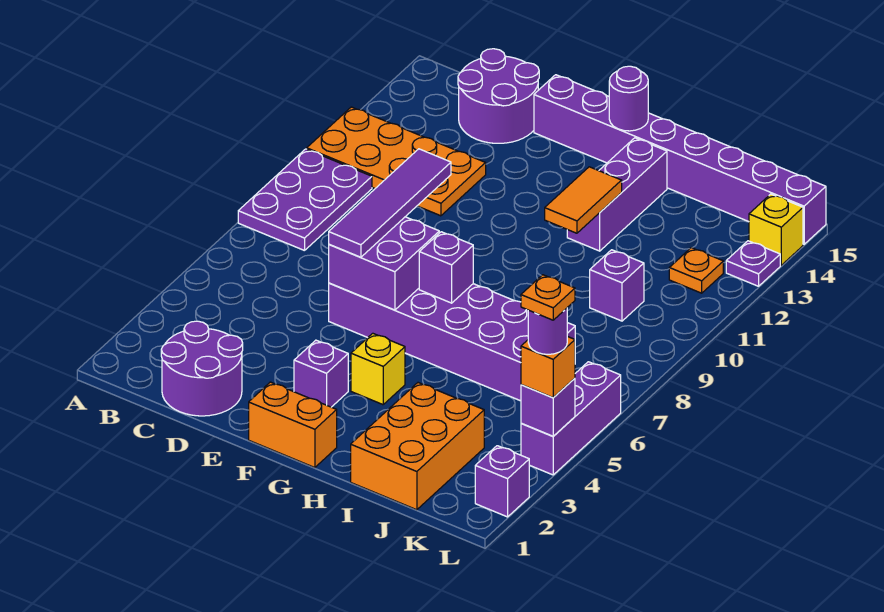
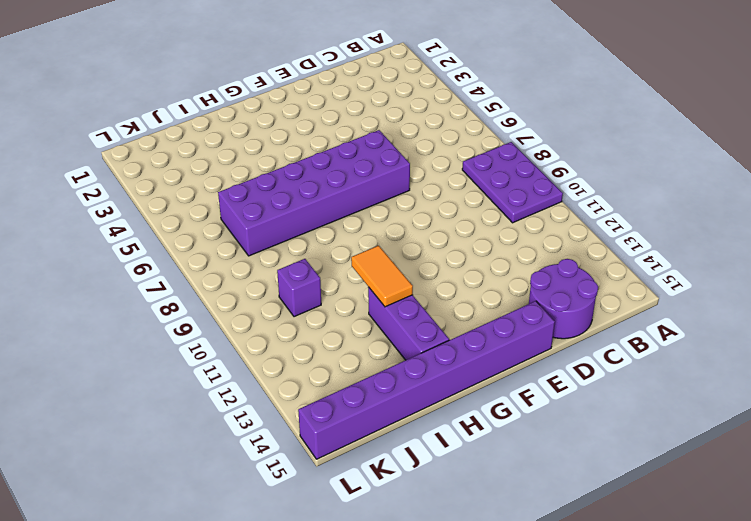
none -> orange plate A11:D12 level 1
none -> purple round brick C1:D2 level 1
none -> orange brick F1:G1 level 1

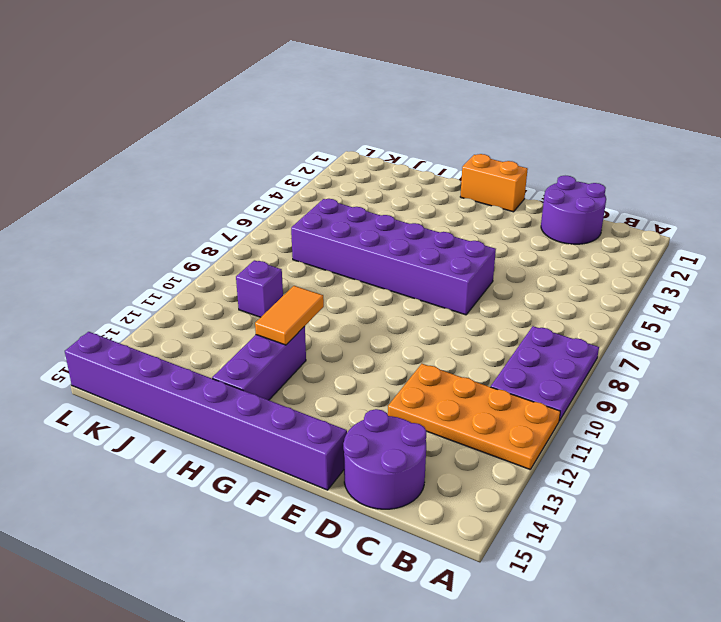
none -> purple brick F3 level 1
none -> yellow brick G4 level 1
none -> orange brick I1:J3 level 1

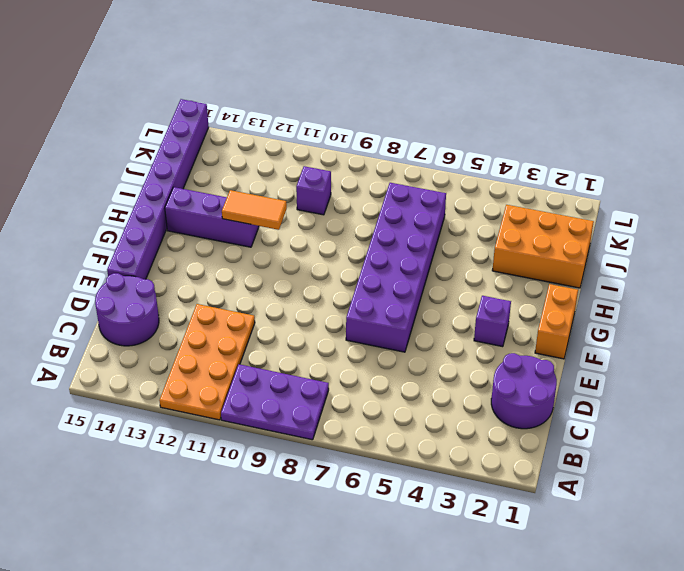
none -> yellow brick G4 level 1
none -> orange plate K12 level 1
none -> purple brick L2 level 1

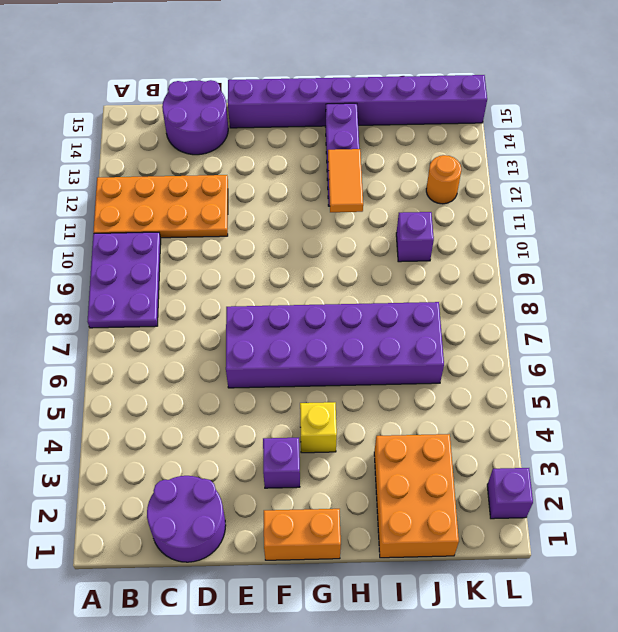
orange round brick K12 level 1 -> orange plate K12 level 1
none -> purple brick L4:L6 level 1
none -> purple plate L13 level 1
none -> yellow brick L14 level 1

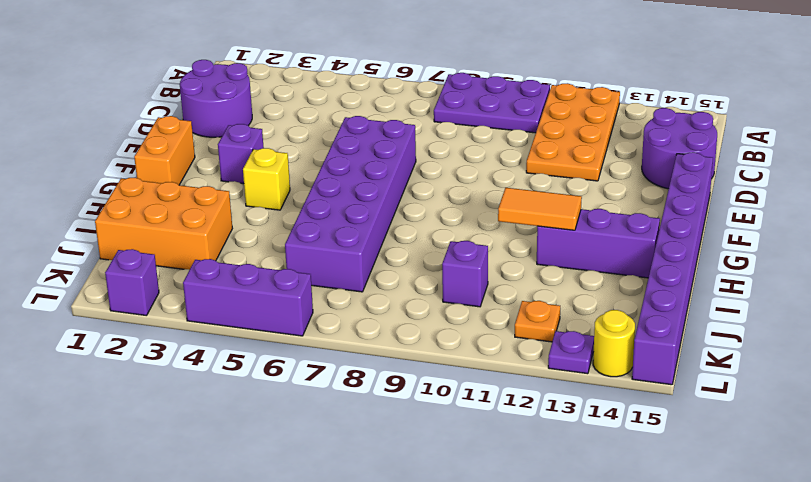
yellow round brick L14 level 1 -> yellow brick L14 level 1
none -> purple brick E6:F7 level 2
none -> purple brick G7 level 2
none -> purple round brick G15 level 2

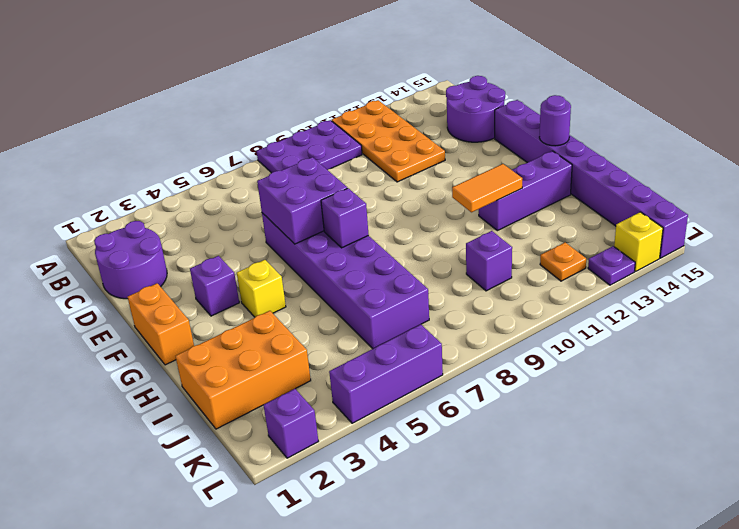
none -> purple brick L4 level 2
none -> purple tile E6:E9 level 3
none -> orange brick L4 level 3

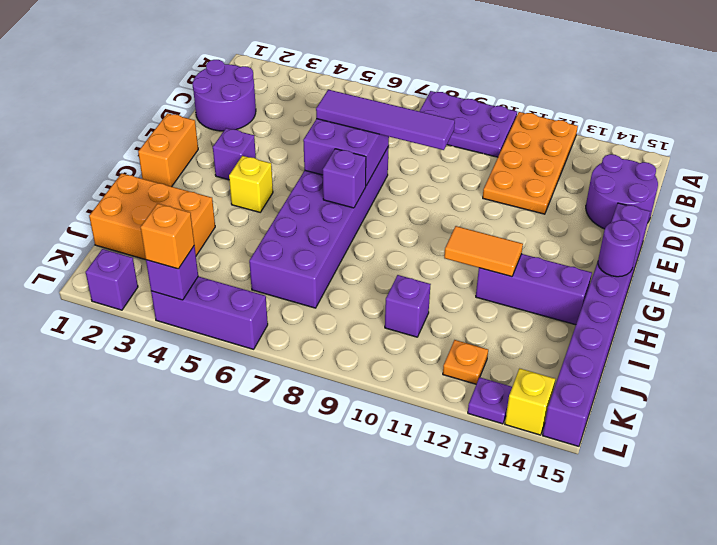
none -> purple round brick L4 level 4
none -> orange plate L4 level 5

